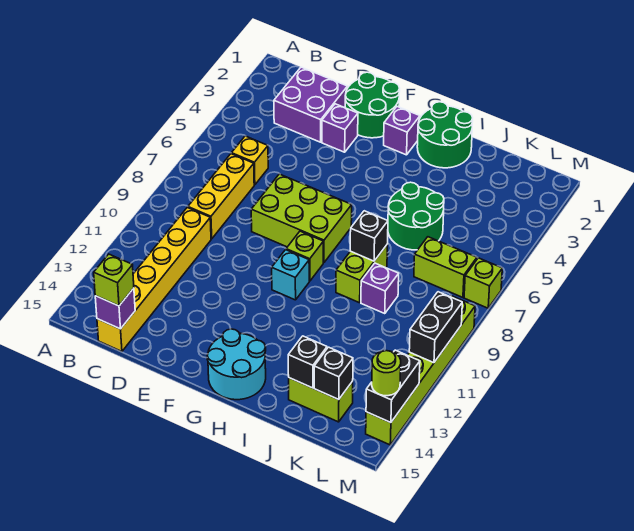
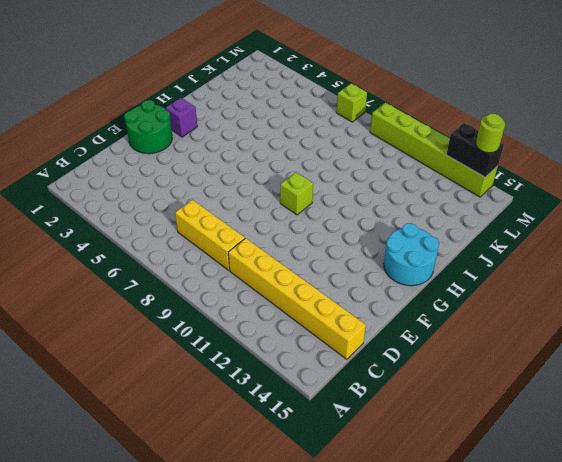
none -> purple brick C2:D3 level 1
none -> yellow brick C6 level 1
none -> purple brick E3 level 1

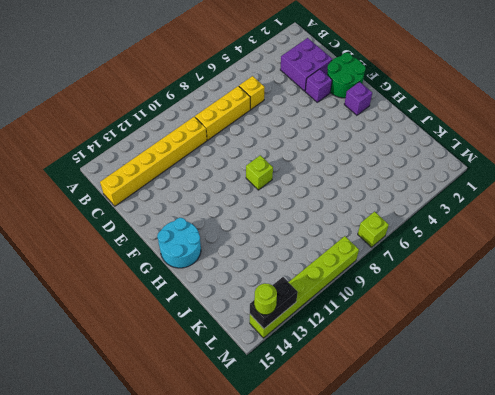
none -> lime brick E7:G8 level 1
none -> cyan brick G10 level 1
none -> green round brick H1:I2 level 1

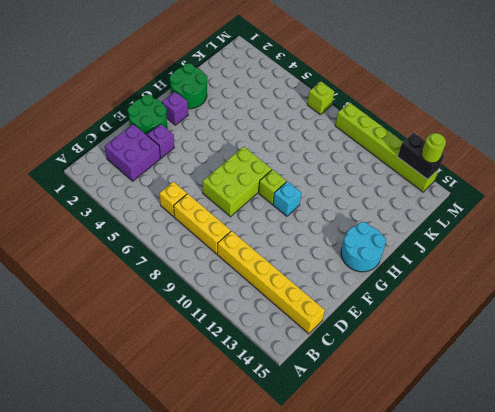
none -> green round brick I5:J6 level 1
none -> lime brick I8:I9 level 1
none -> purple brick J9 level 1

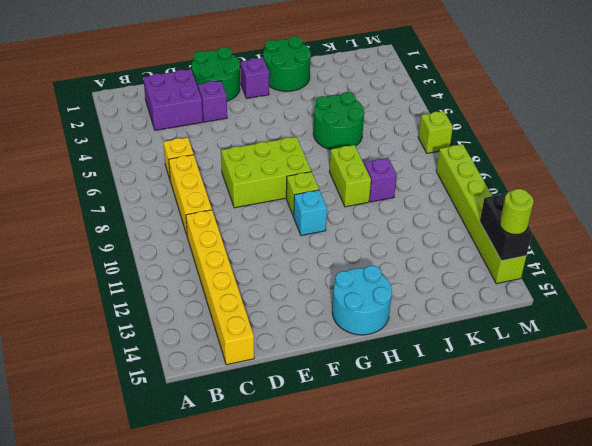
none -> lime brick J14:K14 level 1
none -> lime brick K7:L7 level 1
none -> purple brick C15 level 2

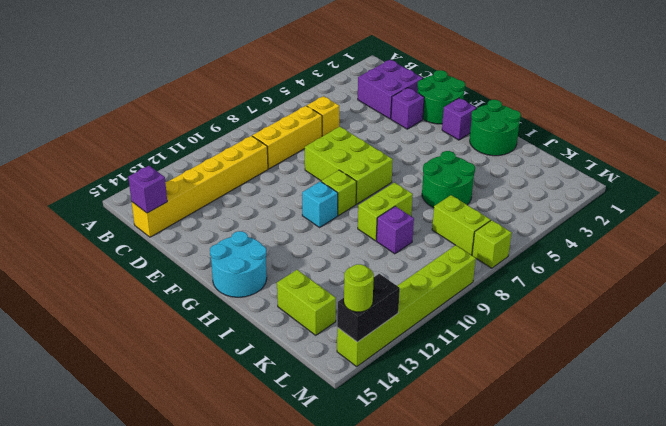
none -> black brick I8 level 2
none -> black brick J14 level 2
none -> black brick K14 level 2

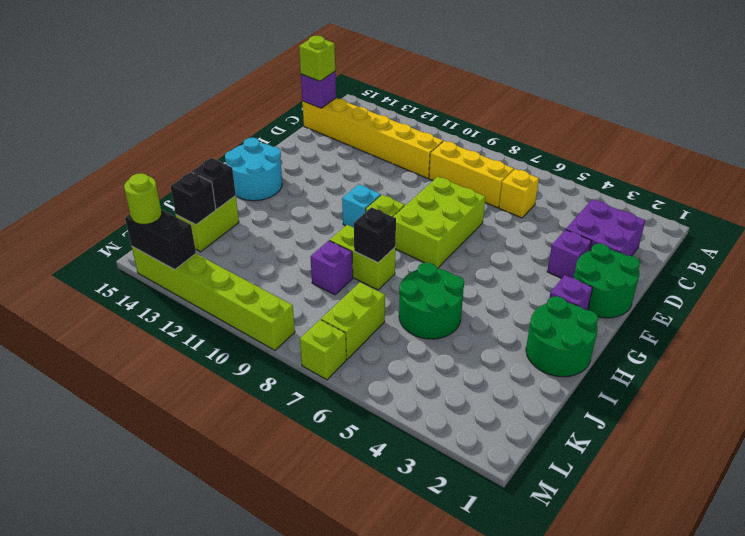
none -> black brick M10:M11 level 2

